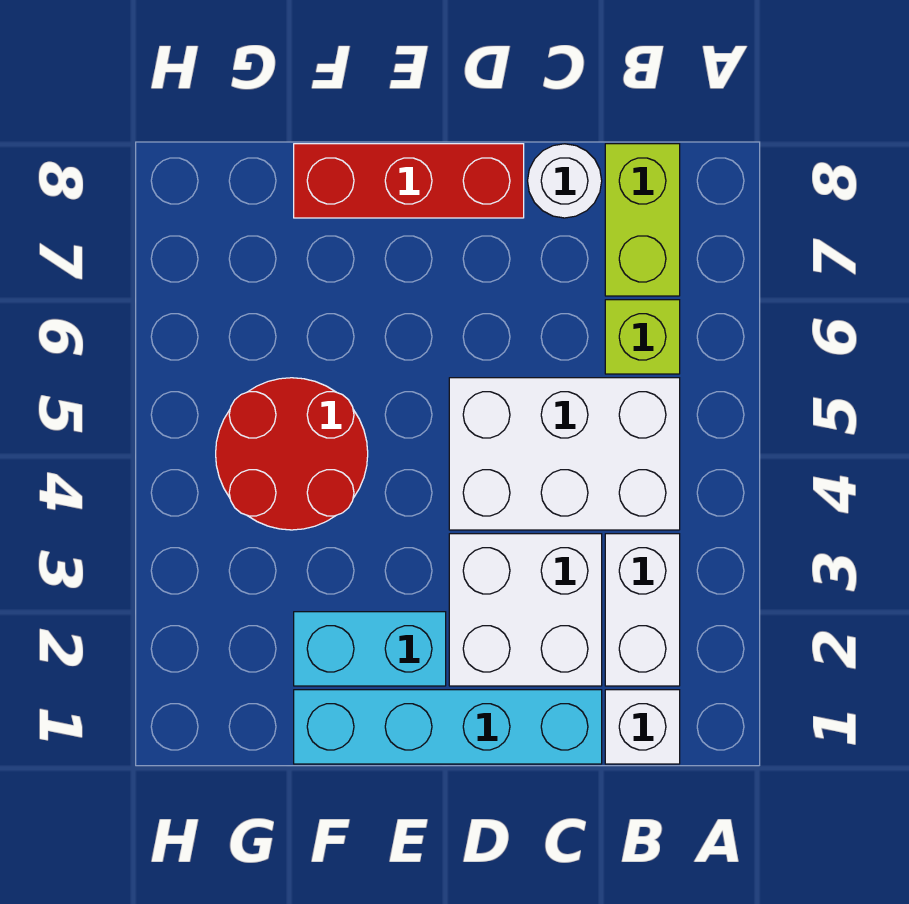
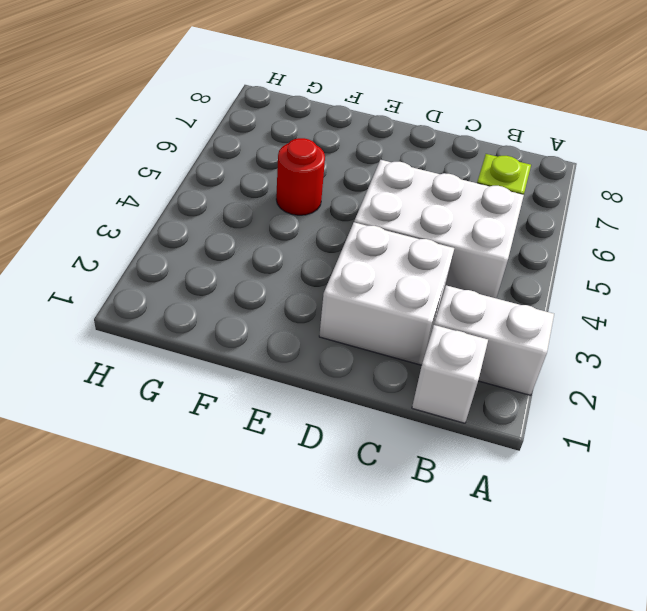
white brick A2:B2 level 1 -> white brick B2:B3 level 1
red round brick F5 level 1 -> red round brick F4:G5 level 1
none -> lime brick B7:B8 level 1
none -> cyan brick C1:F1 level 1

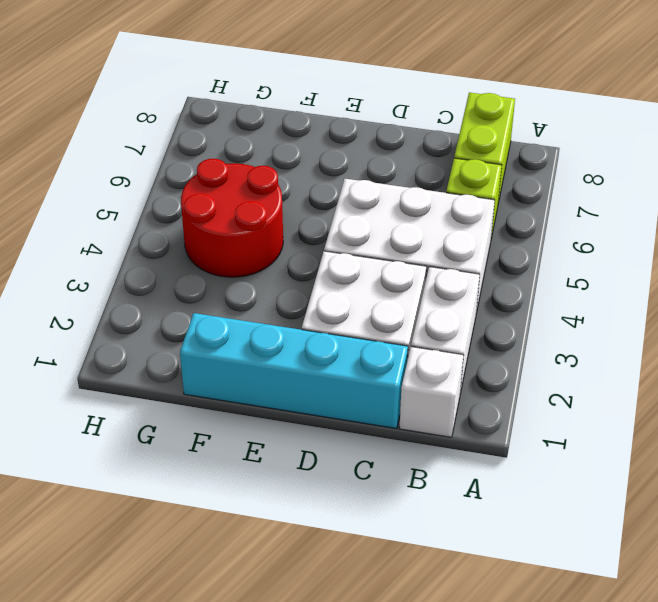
none -> white round brick C8 level 1
none -> red brick D8:F8 level 1

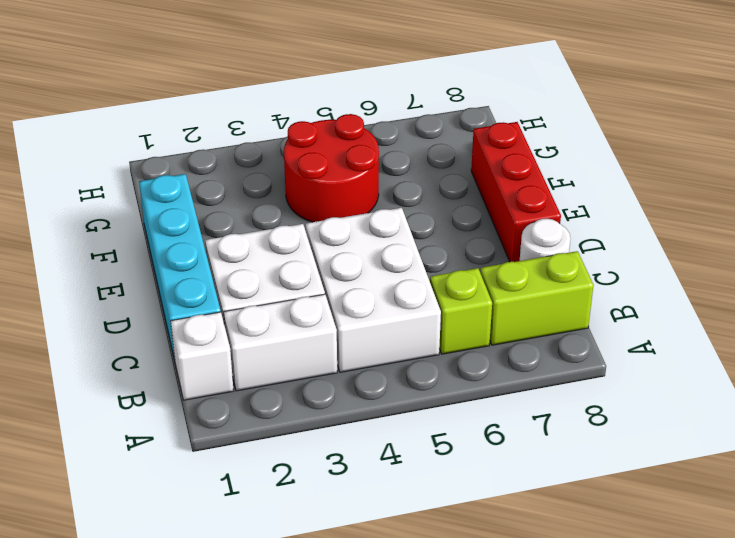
none -> cyan brick E2:F2 level 1

